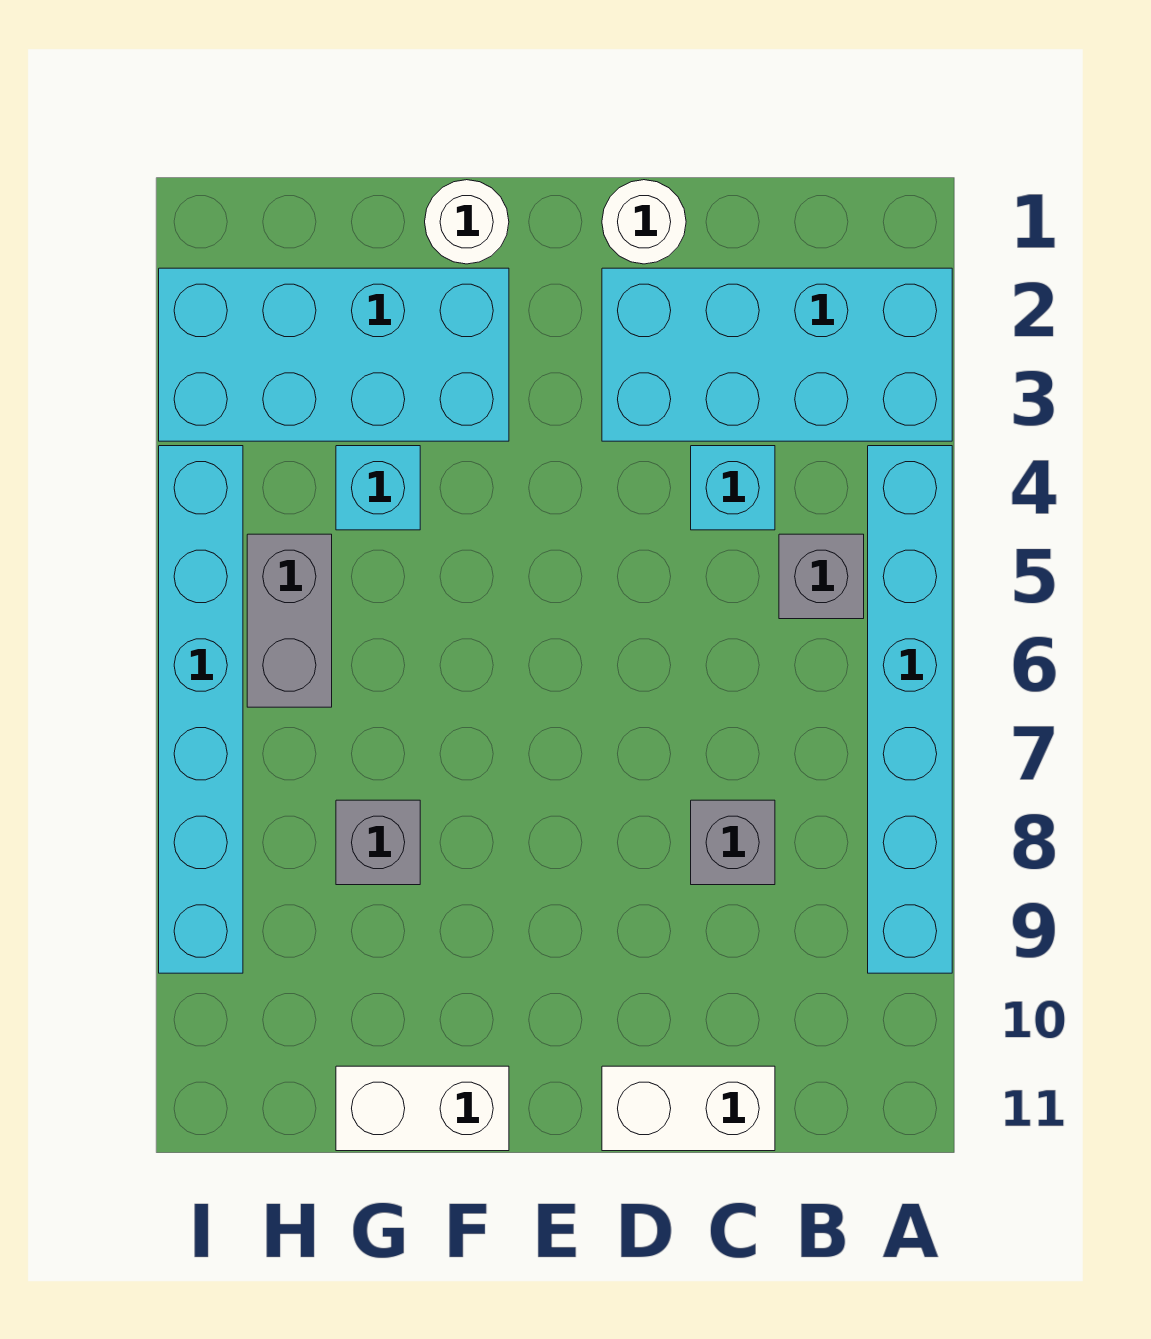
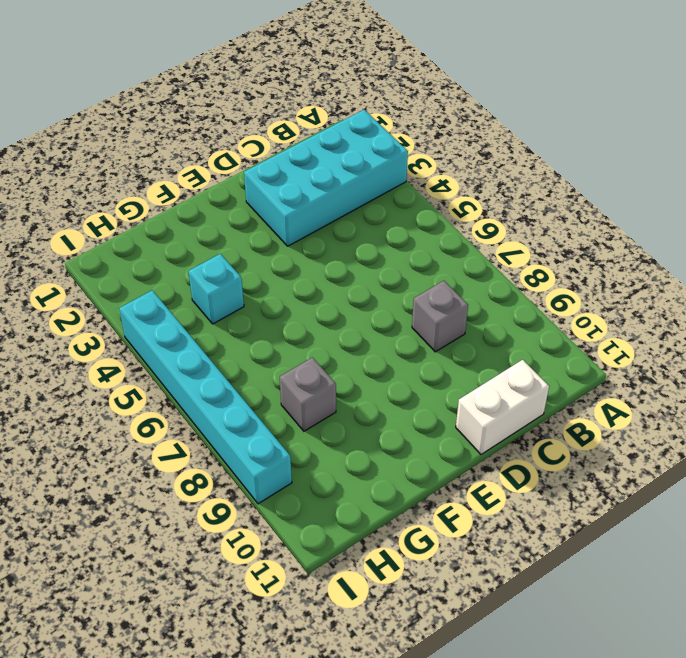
none -> cyan brick A4:A9 level 1
none -> grey brick B5 level 1
none -> cyan brick C4 level 1

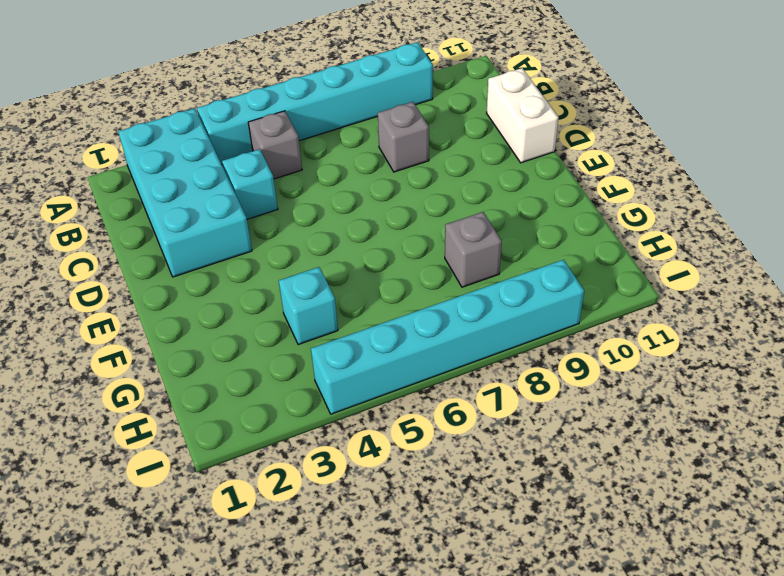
none -> white round brick D1 level 1
none -> white round brick F1 level 1
none -> cyan brick F2:I3 level 1

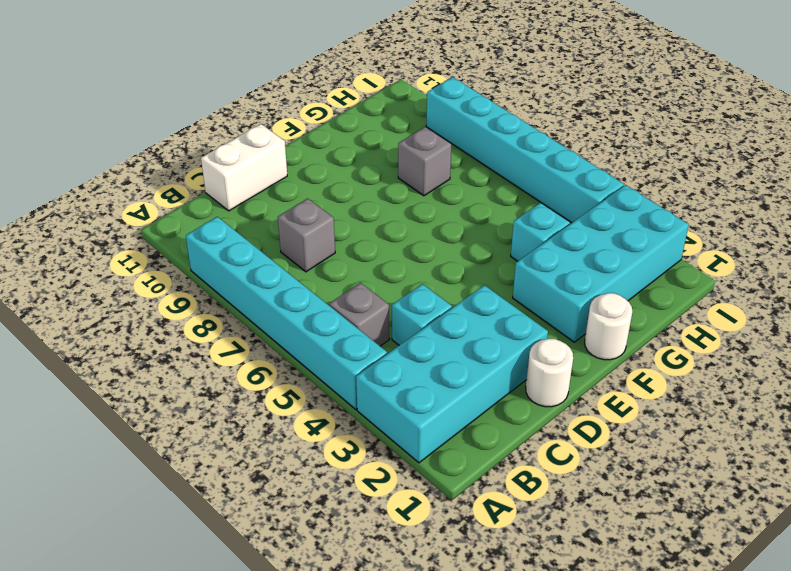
none -> white brick F11:G11 level 1
none -> grey brick H5:H6 level 1

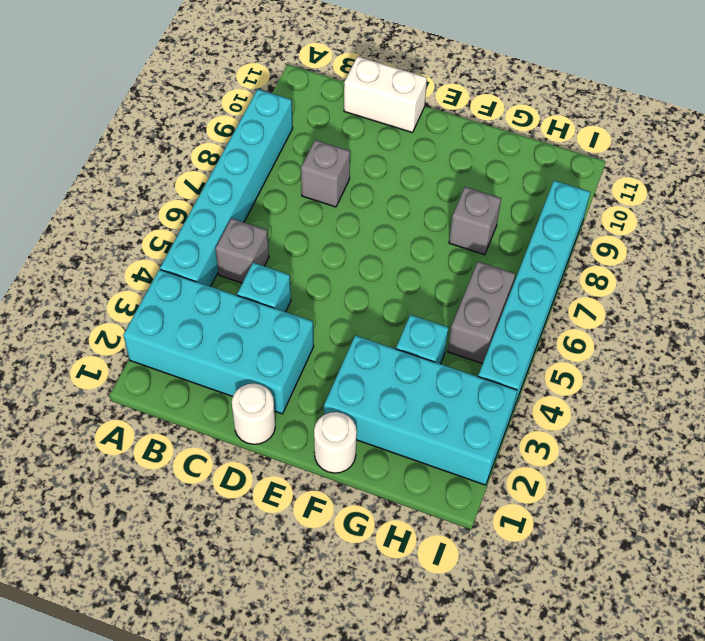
none -> white brick F11:G11 level 1

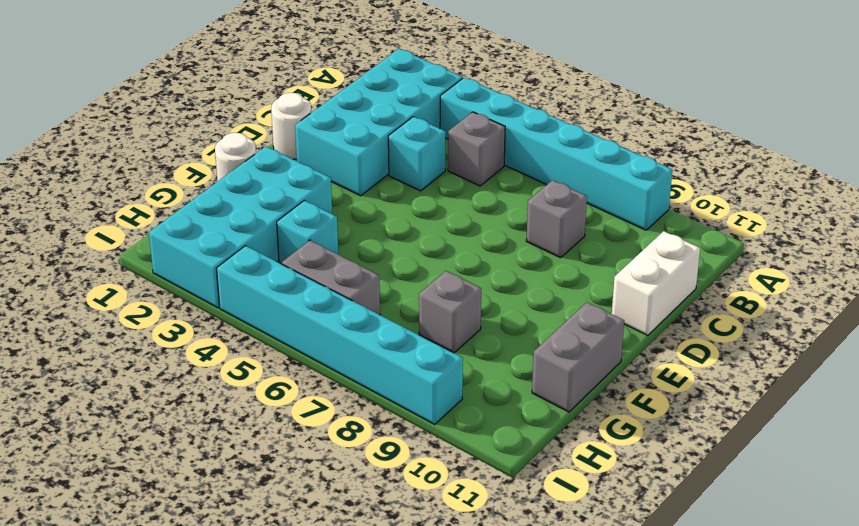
grey brick F11:G11 level 1 -> white brick F11:G11 level 1

